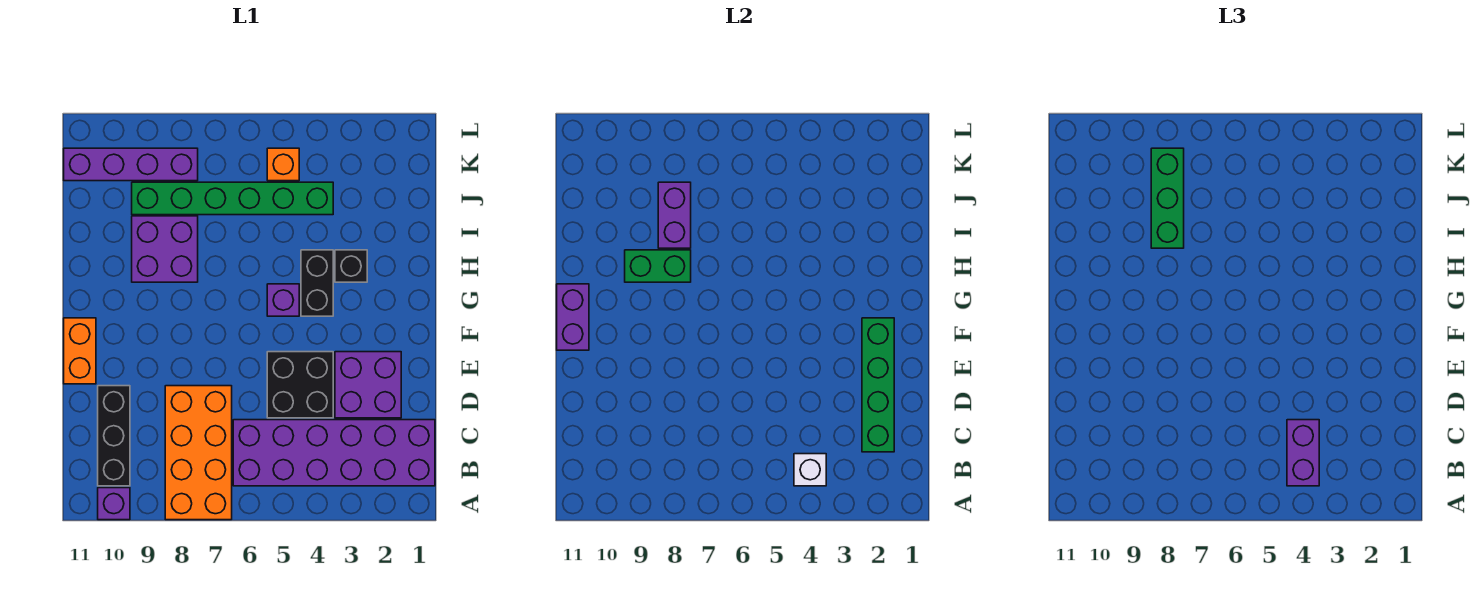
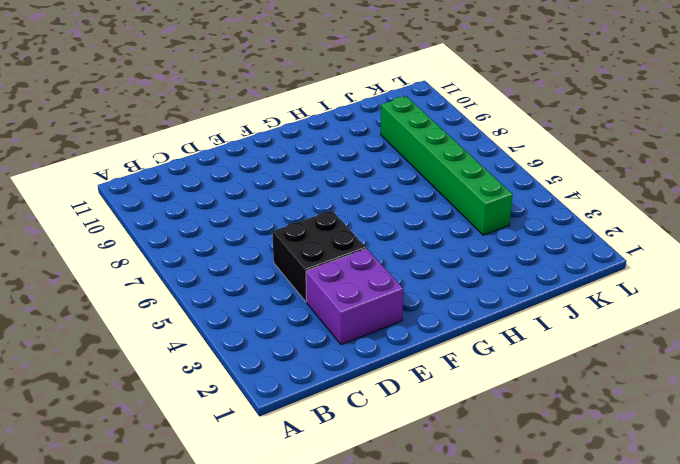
none -> orange brick A7:D8 level 1
none -> purple brick A10 level 1
none -> purple brick B1:C6 level 1

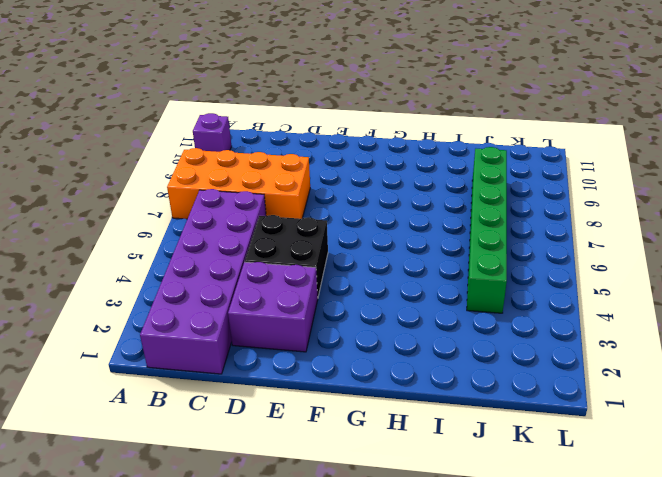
none -> black brick B10:D10 level 1
none -> orange brick E11:F11 level 1
none -> black brick G4:H4 level 1

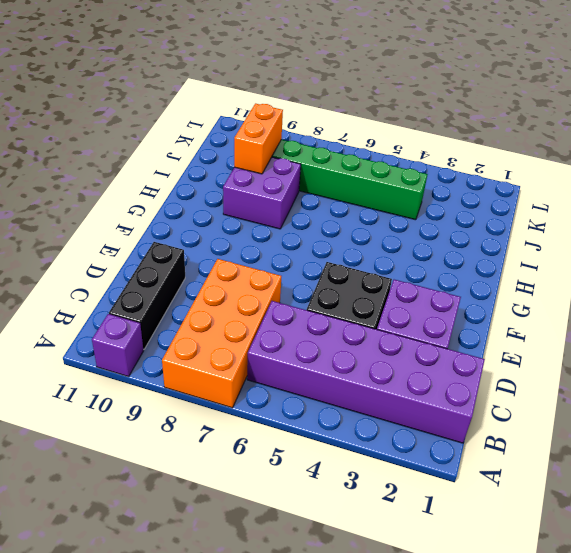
orange brick I9:J9 level 2 -> orange brick E11:F11 level 1
none -> black brick G4:H4 level 1
none -> purple brick G5 level 1
none -> black brick H3 level 1

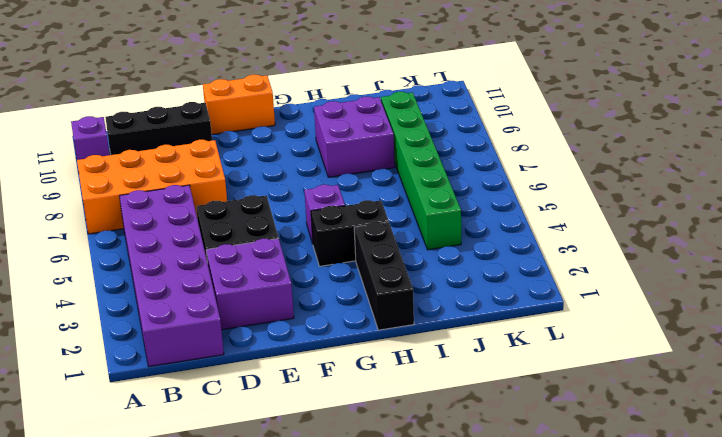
black brick H1:H3 level 1 -> black brick H3 level 1
none -> orange brick K5 level 1
none -> purple brick K8:K11 level 1
none -> white brick B4 level 2

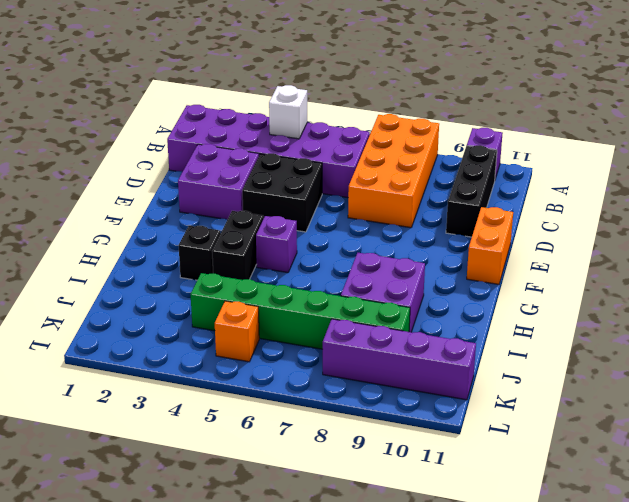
none -> green brick C2:F2 level 2
none -> purple brick F11:G11 level 2
none -> green brick H8:H9 level 2

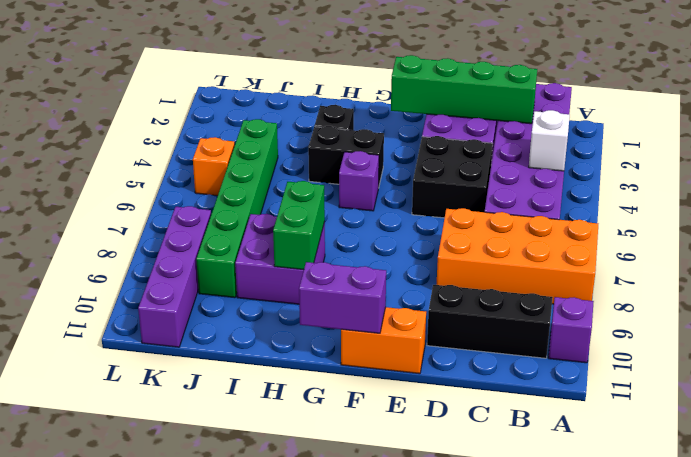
none -> purple brick I8:J8 level 2
none -> purple brick B4:C4 level 3
none -> green brick I8:K8 level 3

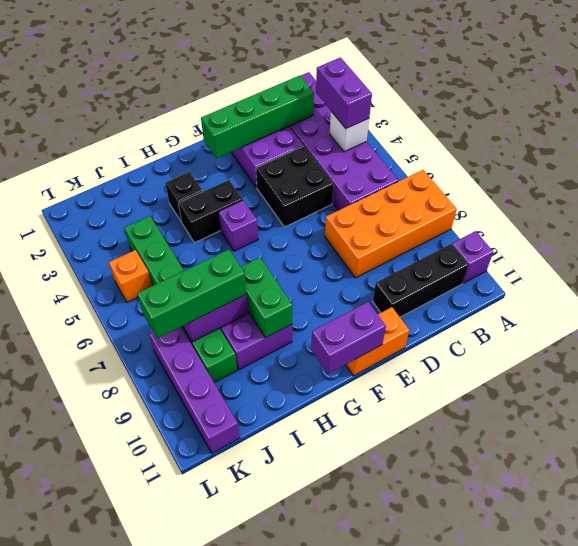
purple brick B3:B4 level 3 -> purple brick B4:C4 level 3

